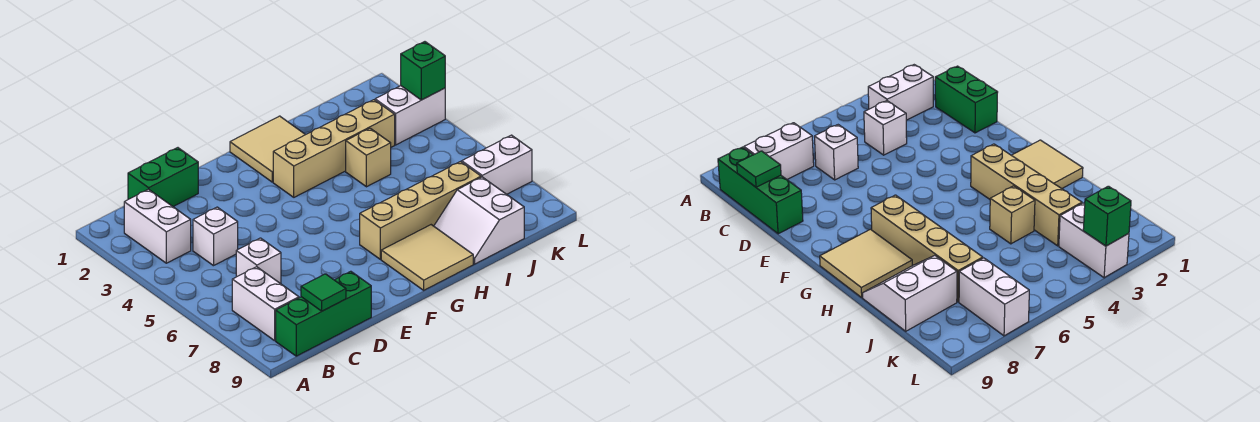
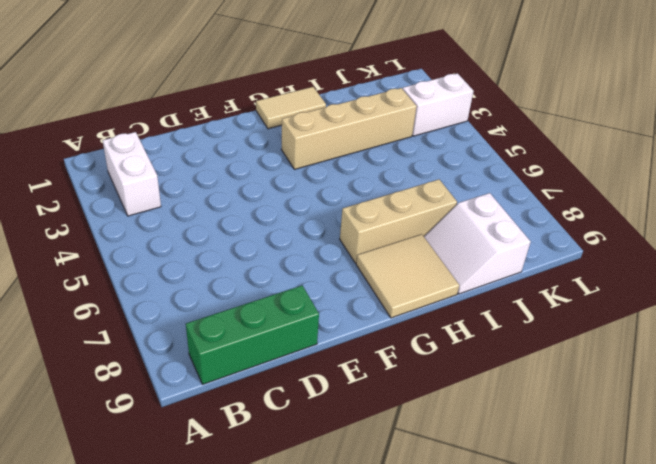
tan tile G1:H1 level 1 -> tan tile G1:H2 level 1
tan brick G7:I7 level 1 -> tan brick G7:J7 level 1
none -> white brick B7:B8 level 1
none -> green brick C1:D1 level 1
none -> white brick C4 level 1

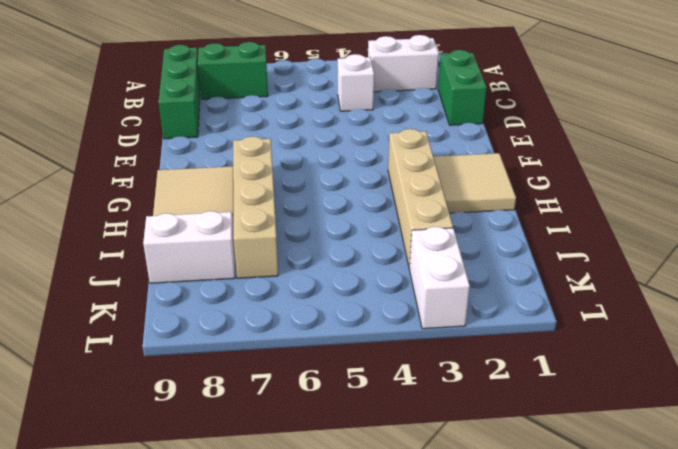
green brick B7:B8 level 1 -> white brick B7:B8 level 1
none -> white brick C6 level 1
none -> tan brick I4 level 1
none -> white brick K7:L7 level 1

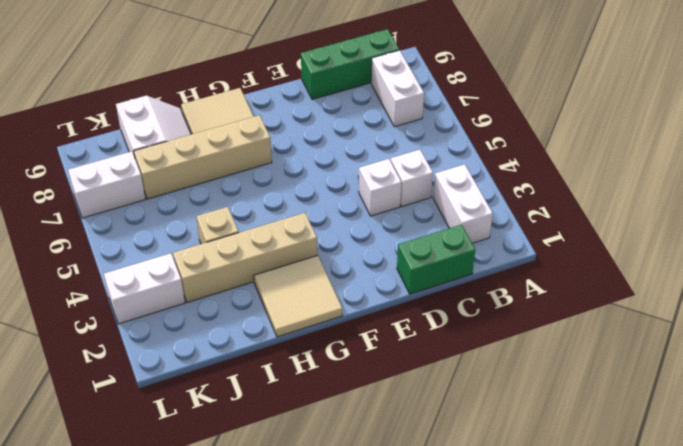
white brick D4 level 1 -> white brick C6 level 1
none -> green tile C9 level 2
none -> green brick L3 level 2

